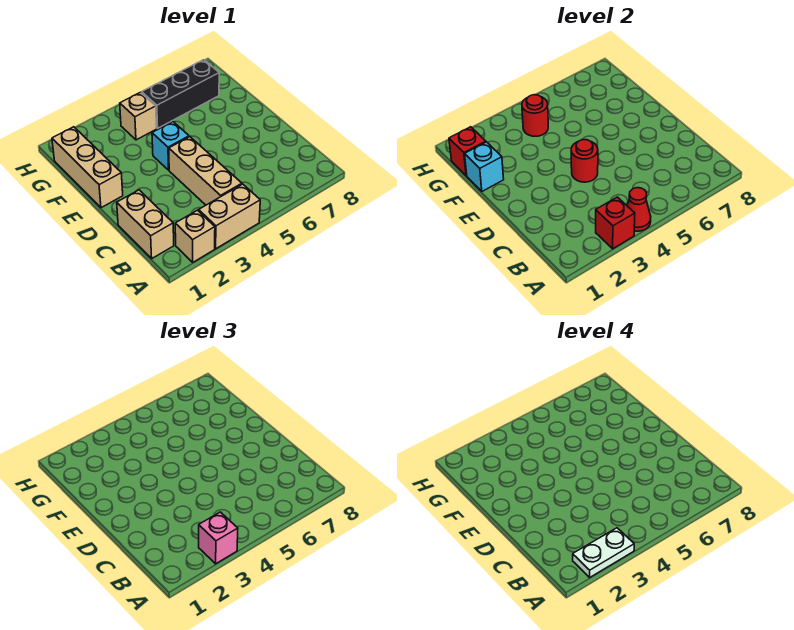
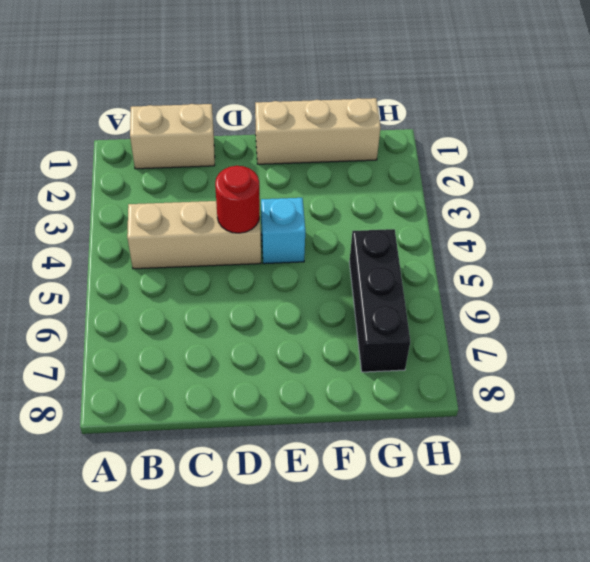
none -> tan brick A2 level 1
none -> tan brick A3:A4 level 1
none -> tan brick G4 level 1

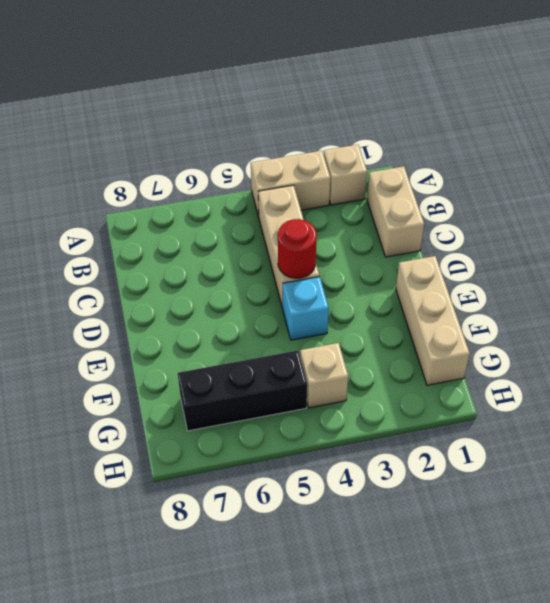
none -> red brick A3 level 2
none -> red cone A4 level 2
none -> cyan brick F1 level 2

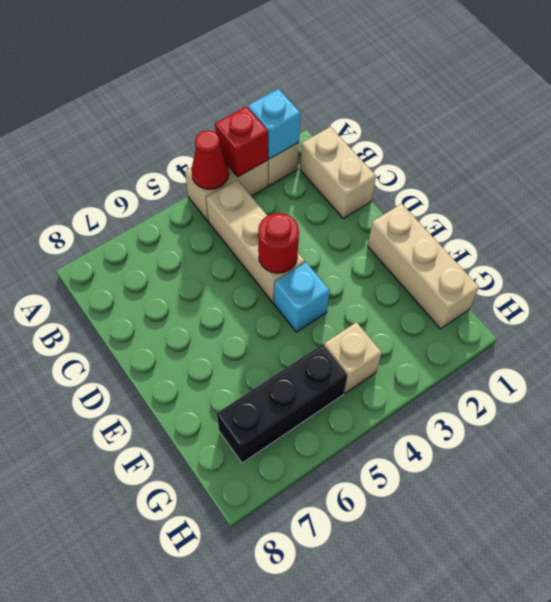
cyan brick A2 level 2 -> cyan brick F1 level 2
none -> red brick G1 level 2
none -> red round brick G4 level 2
none -> pink brick A3 level 3

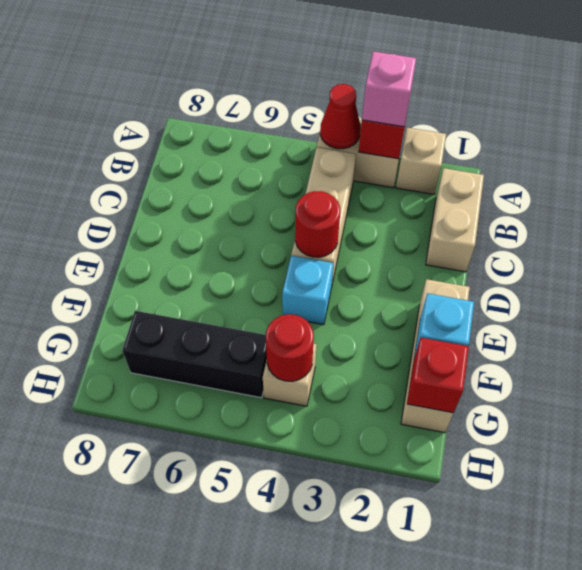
none -> white plate A2:A3 level 4

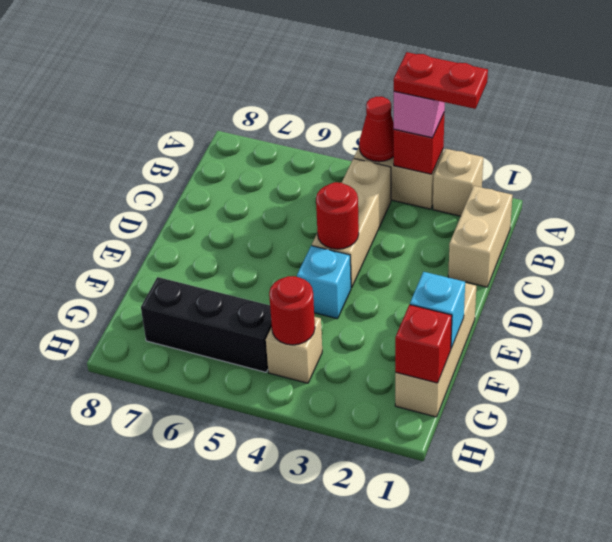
red plate A2:A3 level 4 -> white plate A2:A3 level 4

